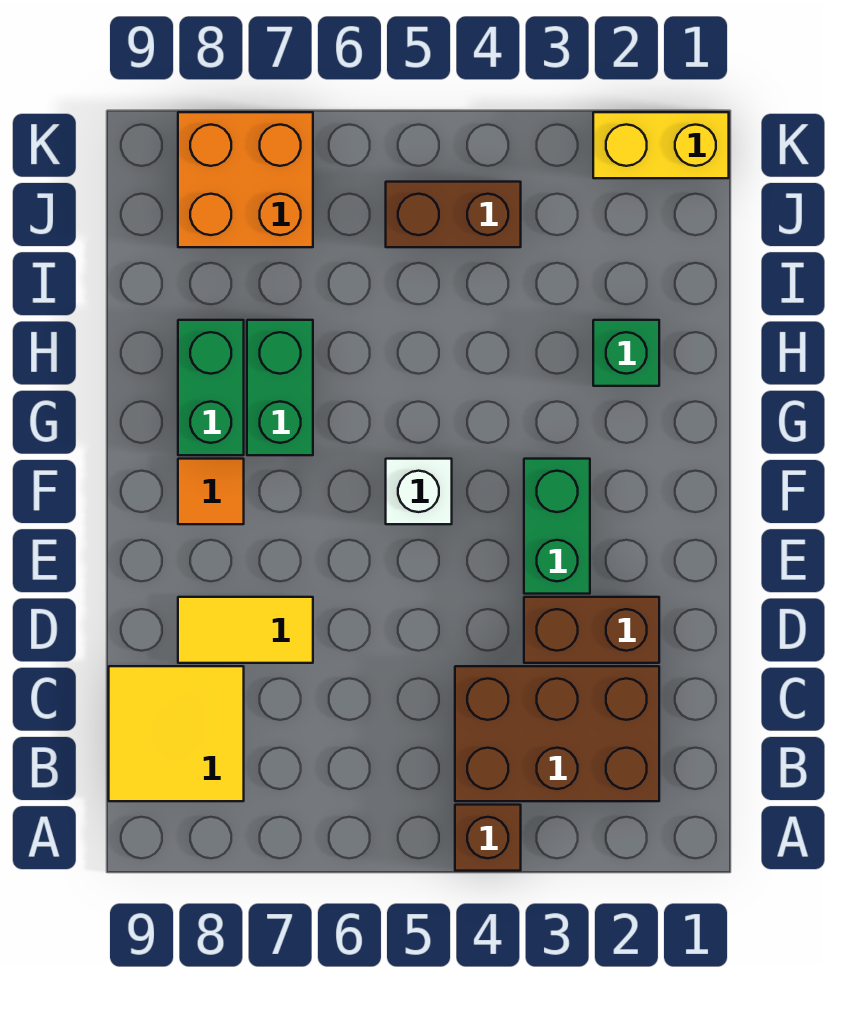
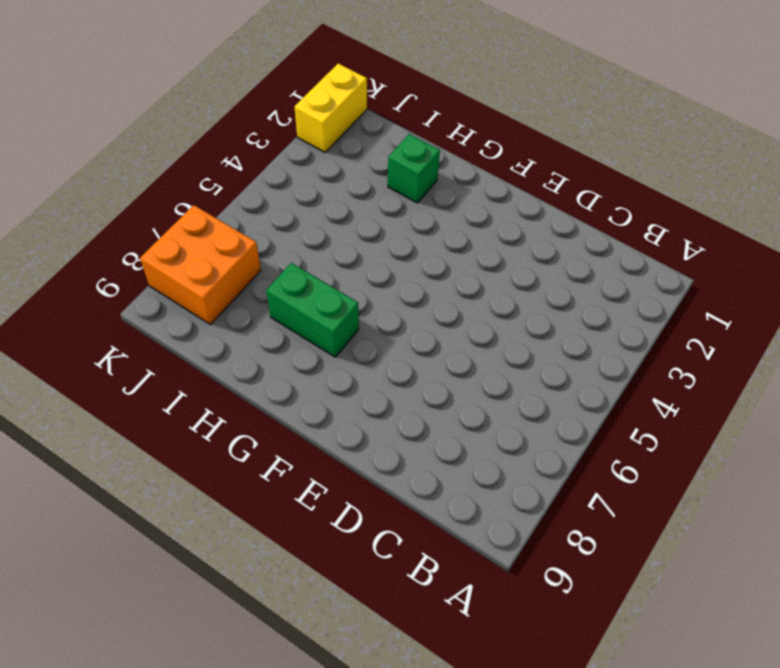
none -> brown brick A4 level 1
none -> brown brick B2:C4 level 1
none -> yellow tile B8:C9 level 1

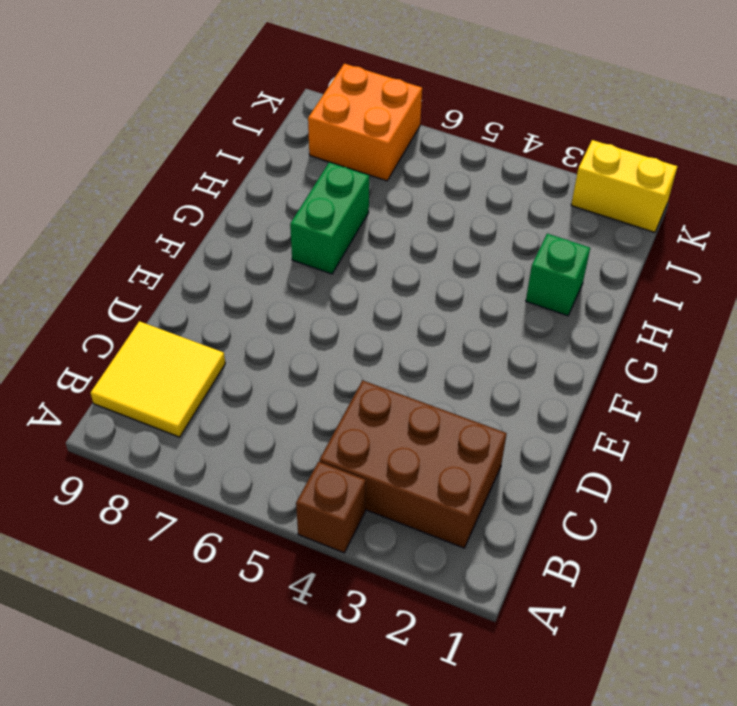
none -> brown brick D2:D3 level 1
none -> yellow tile D7:D8 level 1
none -> green brick E3:F3 level 1

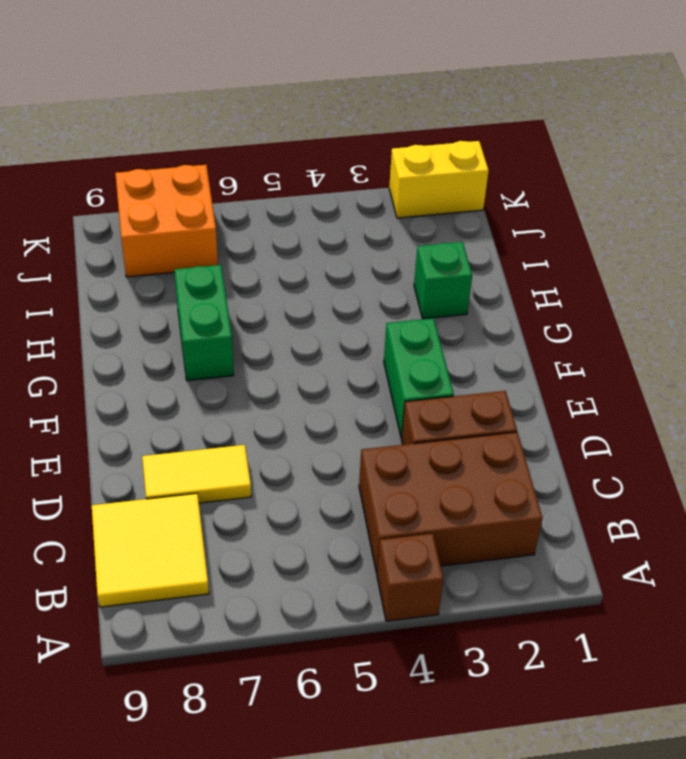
none -> white brick F5 level 1
none -> orange tile F8 level 1
none -> green brick G8:H8 level 1

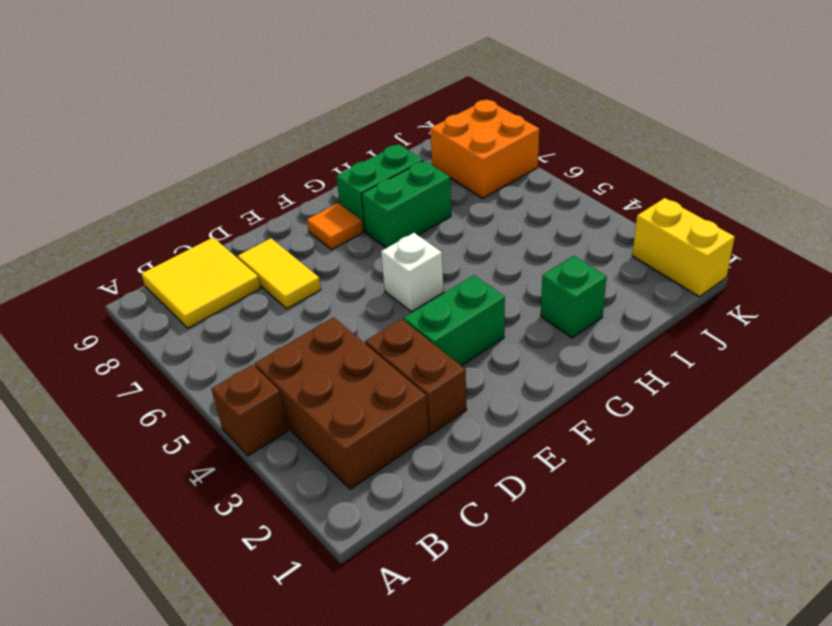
none -> brown brick J4:J5 level 1

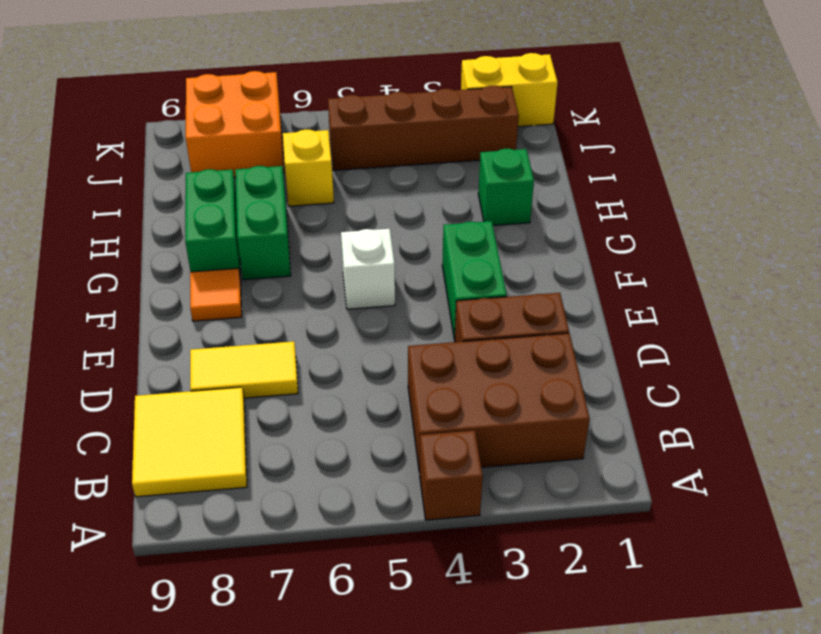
yellow brick I6 level 1 -> none
brown brick J2:J5 level 1 -> brown brick J4:J5 level 1

